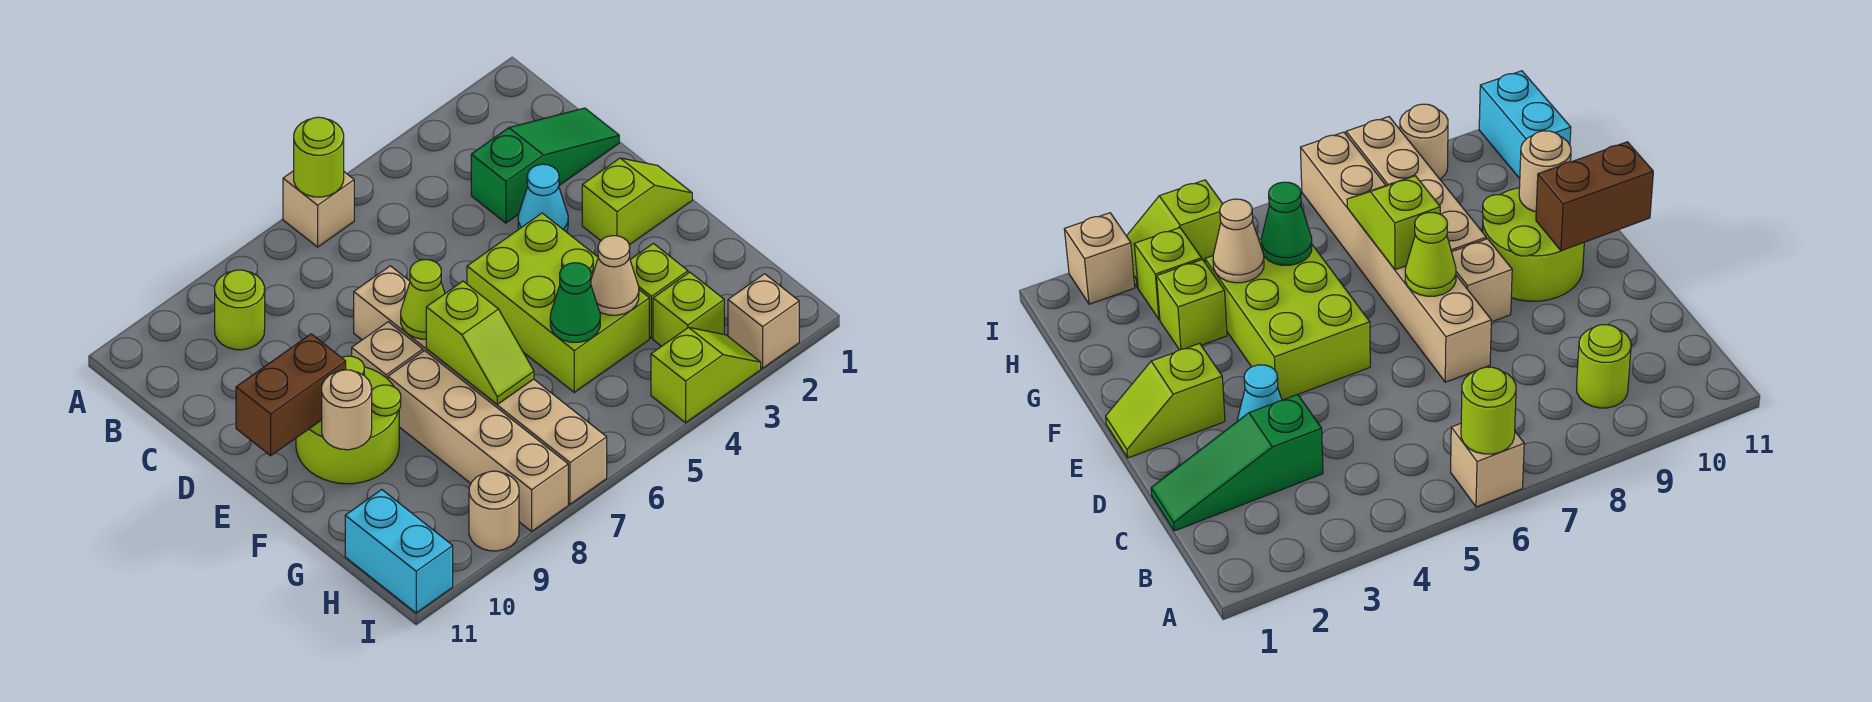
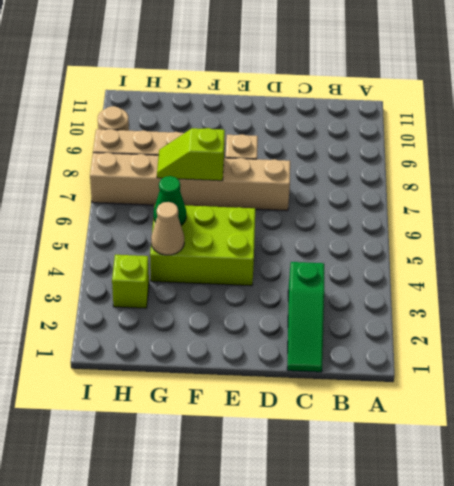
none -> tan brick A6 level 1
none -> lime round brick B9 level 1
none -> cyan cone D3 level 1

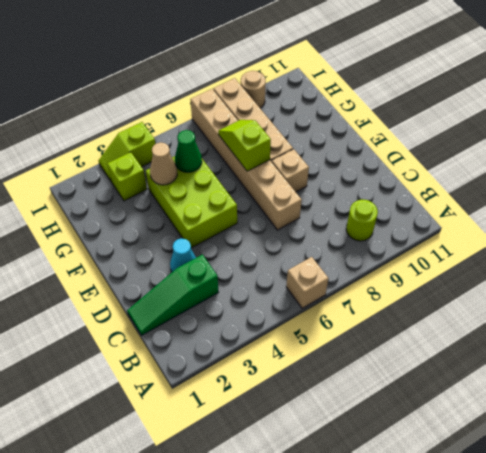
none -> lime slope E1:E2 level 1 top 2
none -> lime round brick E9:F10 level 1
none -> lime brick G3 level 1

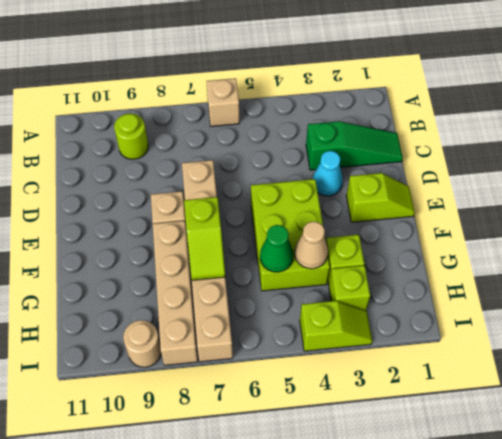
none -> lime round brick E9:F10 level 1
none -> cyan brick H11:I11 level 1
none -> tan brick I2 level 1

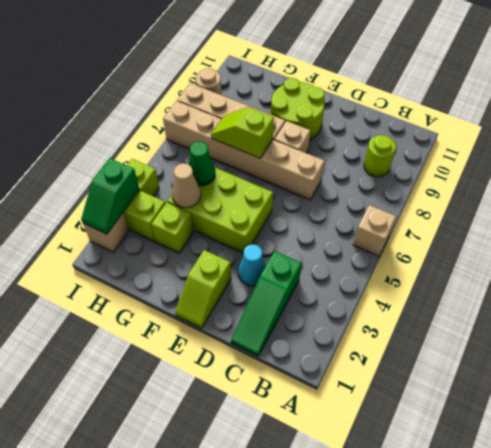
green slope I2:I3 level 2 top 3 -> none
none -> cyan brick H11:I11 level 1
none -> lime round brick A6 level 2
none -> lime cone E7 level 2

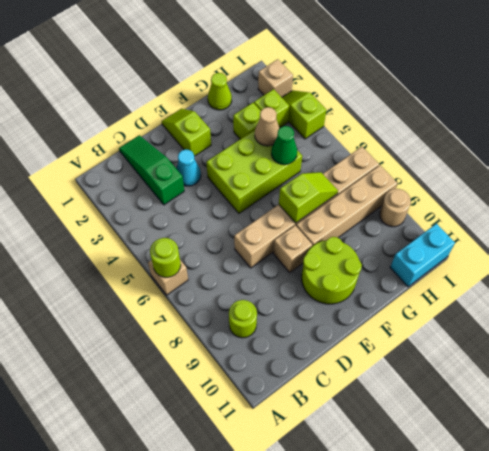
lime cone G1 level 1 -> lime cone E7 level 2
none -> brown brick E10:E11 level 2
none -> tan round brick F10 level 2

